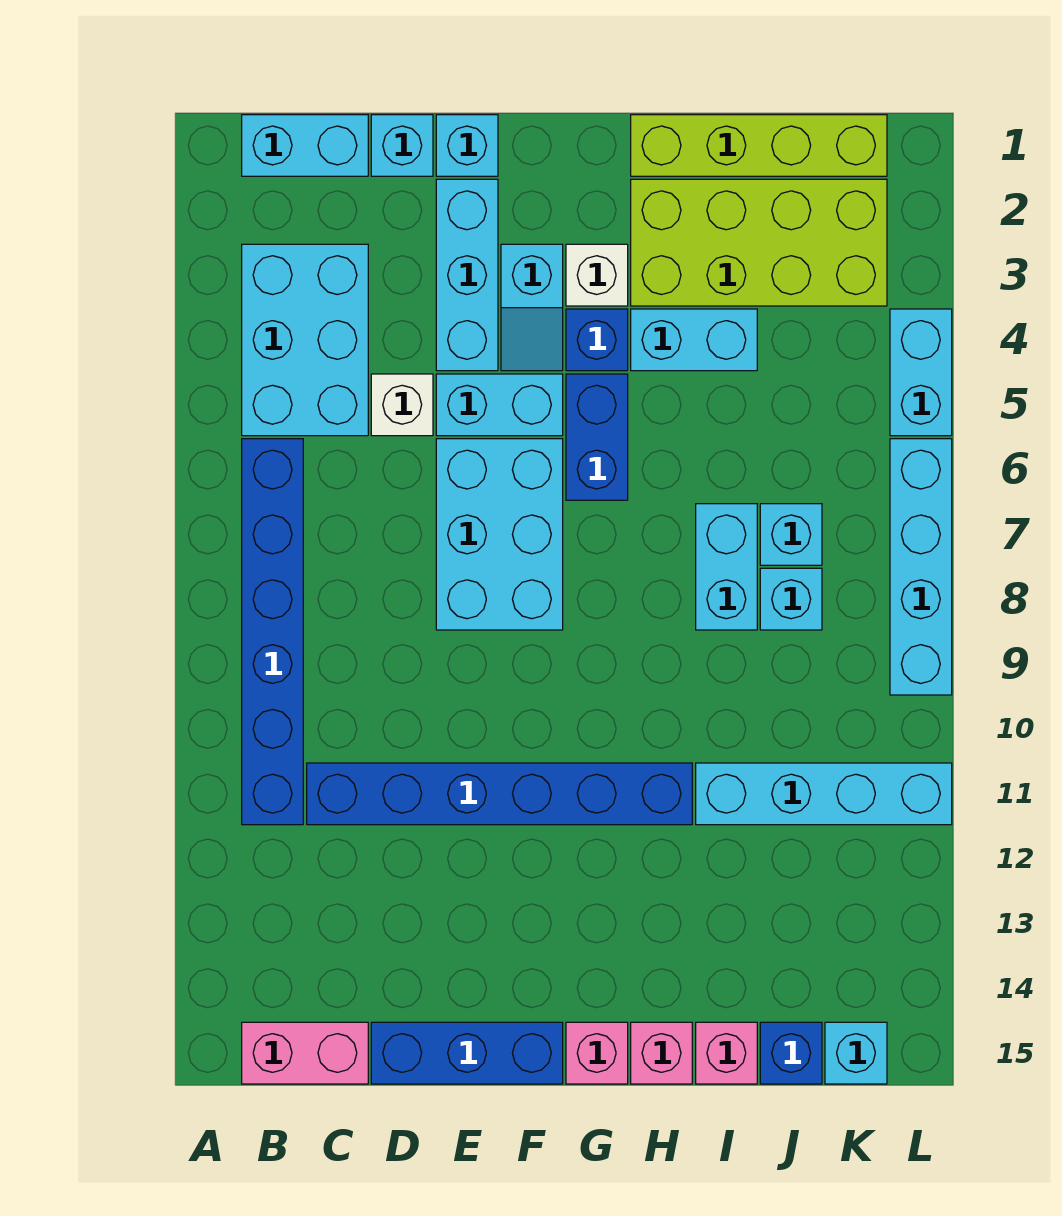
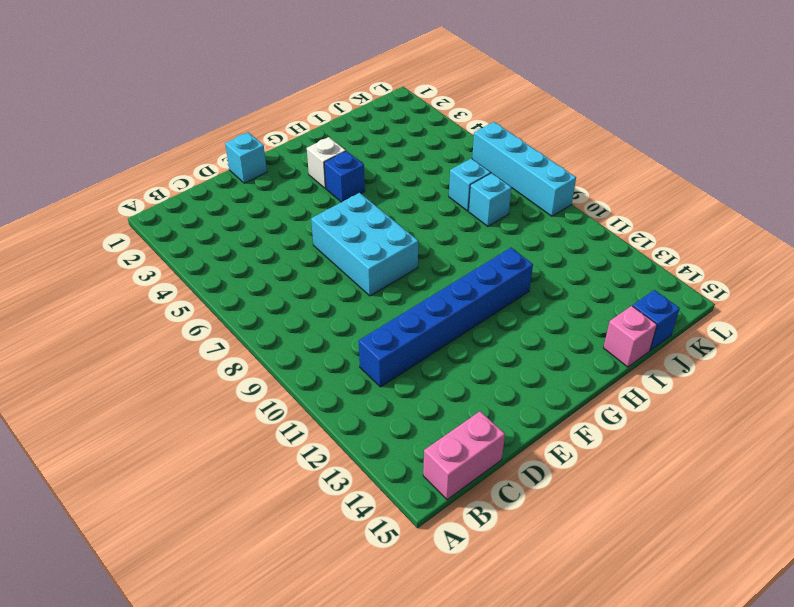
none -> cyan brick B1:C1 level 1
none -> cyan brick B3:C5 level 1
none -> blue brick B6:B11 level 1
none -> cyan brick D1 level 1

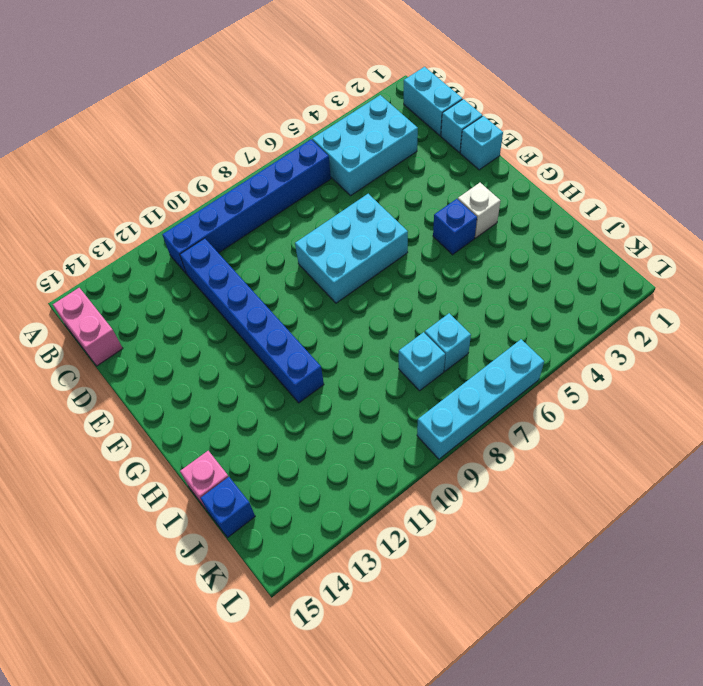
none -> white brick D5 level 1
none -> blue brick D15:F15 level 1
none -> cyan brick E2:E4 level 1
none -> cyan brick E5:F5 level 1

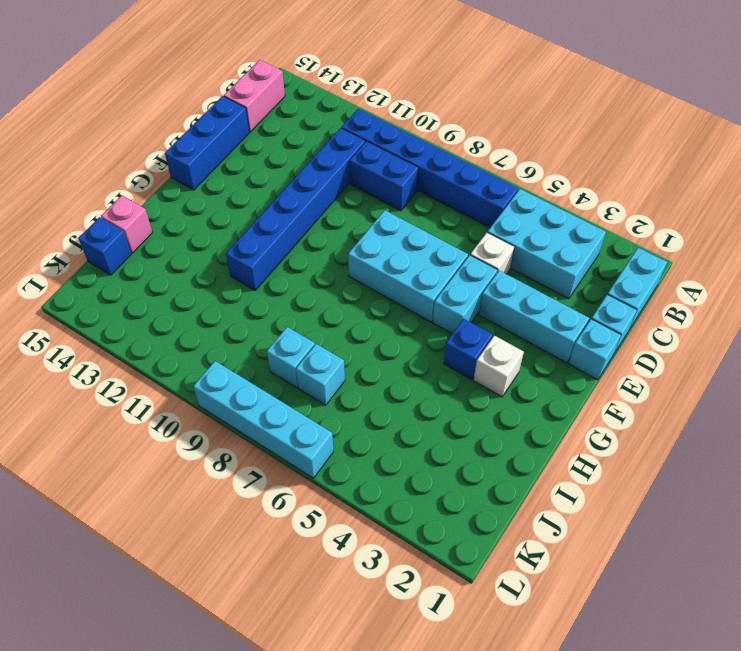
blue brick C9:C10 level 1 -> blue brick G5:G6 level 1
none -> cyan slope F3:F4 level 1 top 3
none -> pink brick G15 level 1
none -> lime brick H1:K1 level 1
none -> lime brick H2:K3 level 1

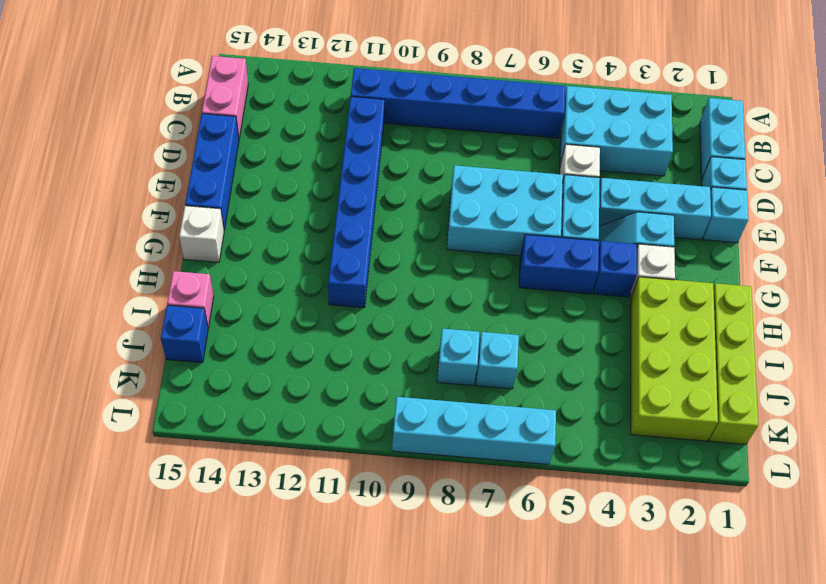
white brick G15 level 1 -> pink brick G15 level 1
none -> cyan brick H4:I4 level 1
none -> pink brick H15 level 1
none -> cyan brick I7:I8 level 1
none -> cyan brick I11:L11 level 1

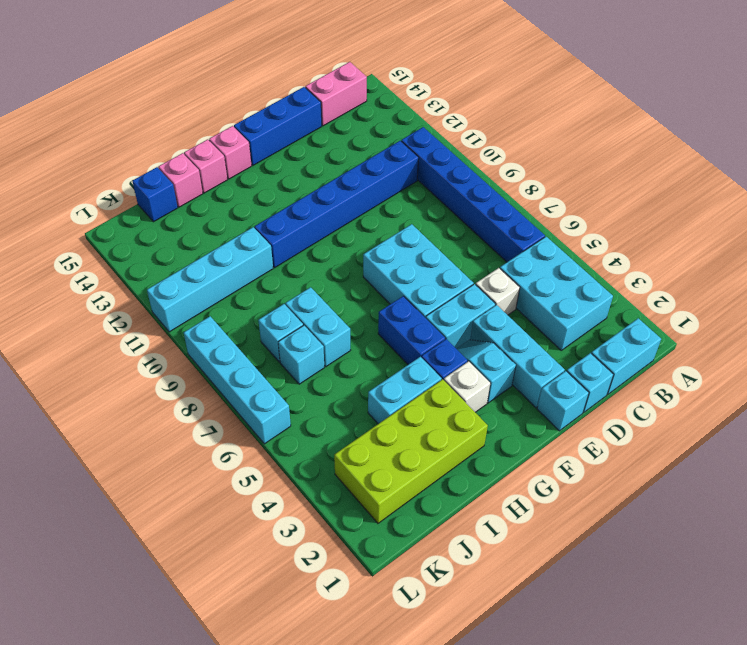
none -> lime brick H1:K1 level 1
none -> cyan brick K15 level 1
none -> cyan brick L4:L5 level 1

